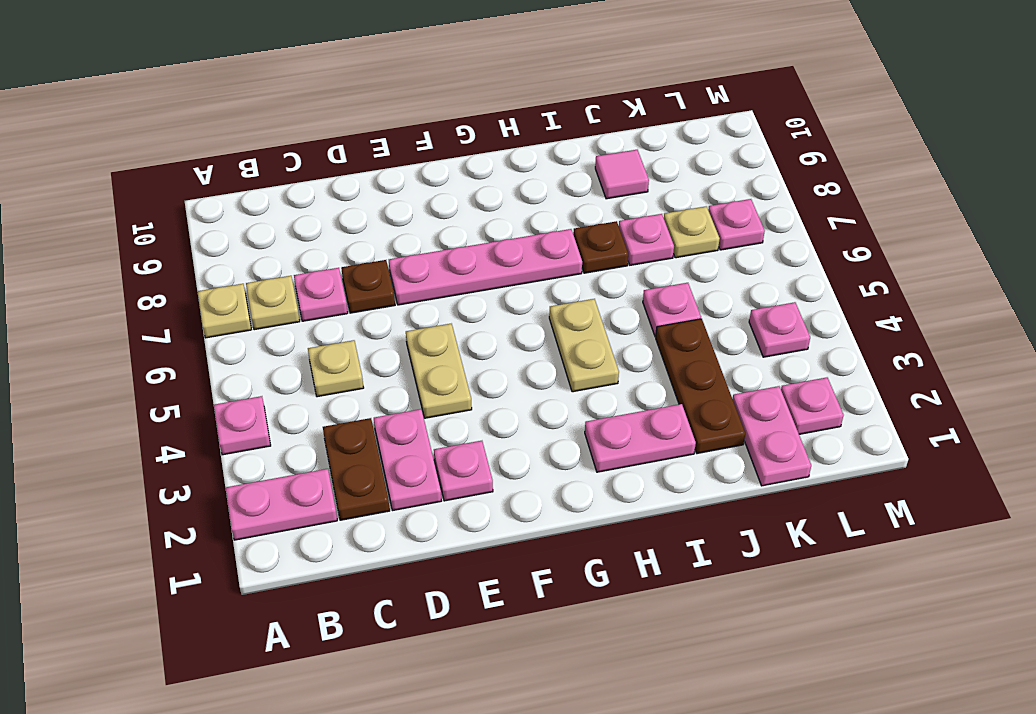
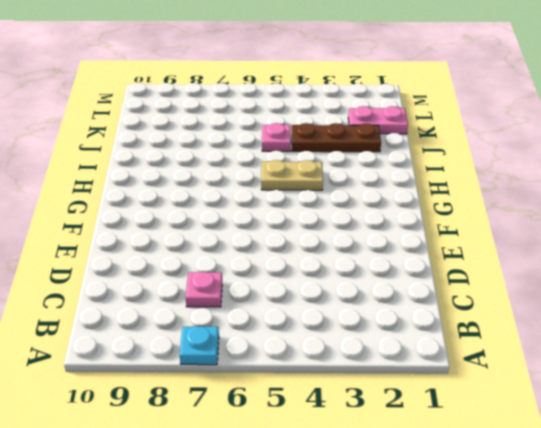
cyan plate A7 level 1 -> tan plate A7 level 1
none -> pink plate A2:B2 level 1
none -> pink plate A4 level 1
none -> tan plate B7 level 1

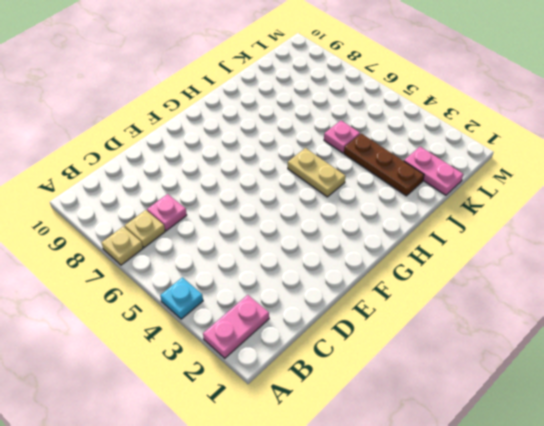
cyan plate A4 level 1 -> pink plate A4 level 1
none -> brown plate C2:C3 level 1
none -> tan plate C5 level 1
none -> pink plate D2:D3 level 1

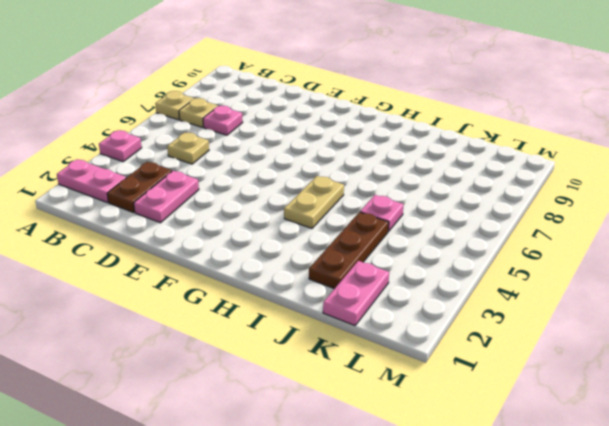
none -> brown plate D7 level 1
none -> pink plate E2 level 1
none -> tan plate E4:E5 level 1

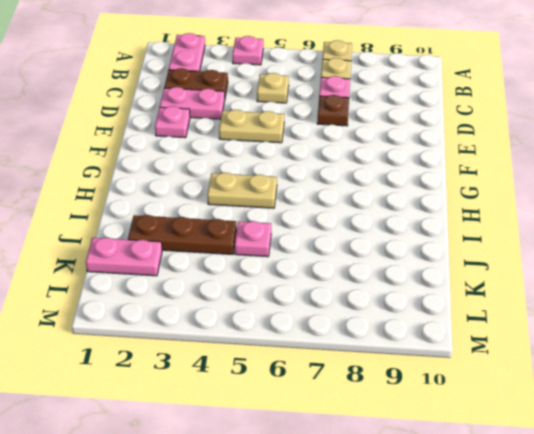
none -> pink plate E7:H7 level 1
none -> pink plate H2:I2 level 1
none -> brown plate I7 level 1

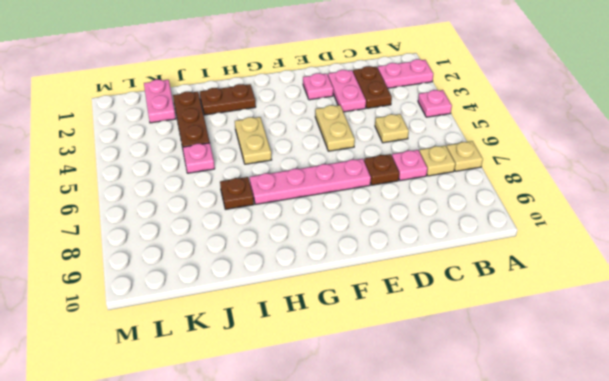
brown plate H2:I2 level 1 -> pink plate H2:I2 level 1
none -> pink plate J7 level 1
none -> pink tile J9 level 1
none -> tan plate K7 level 1

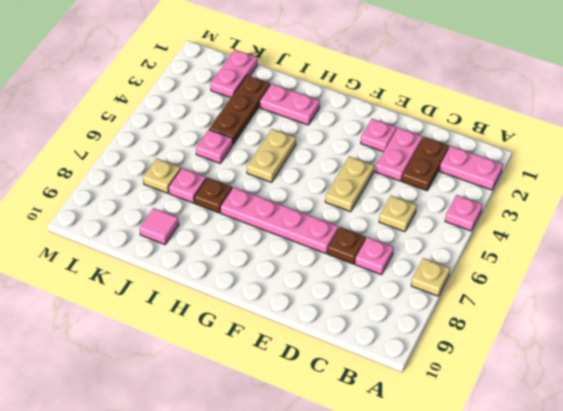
none -> tan plate B7 level 1
none -> pink plate L2 level 1
none -> pink plate L4 level 1

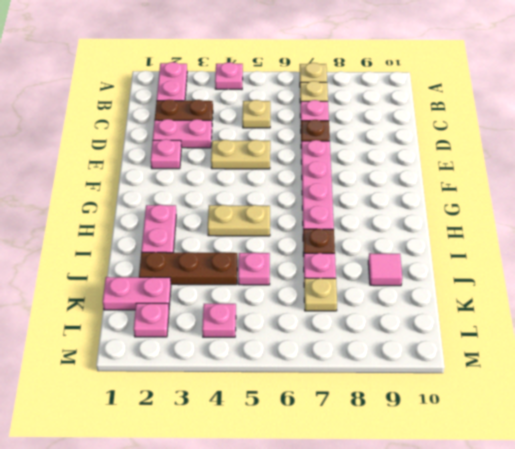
none -> pink plate L7 level 1

